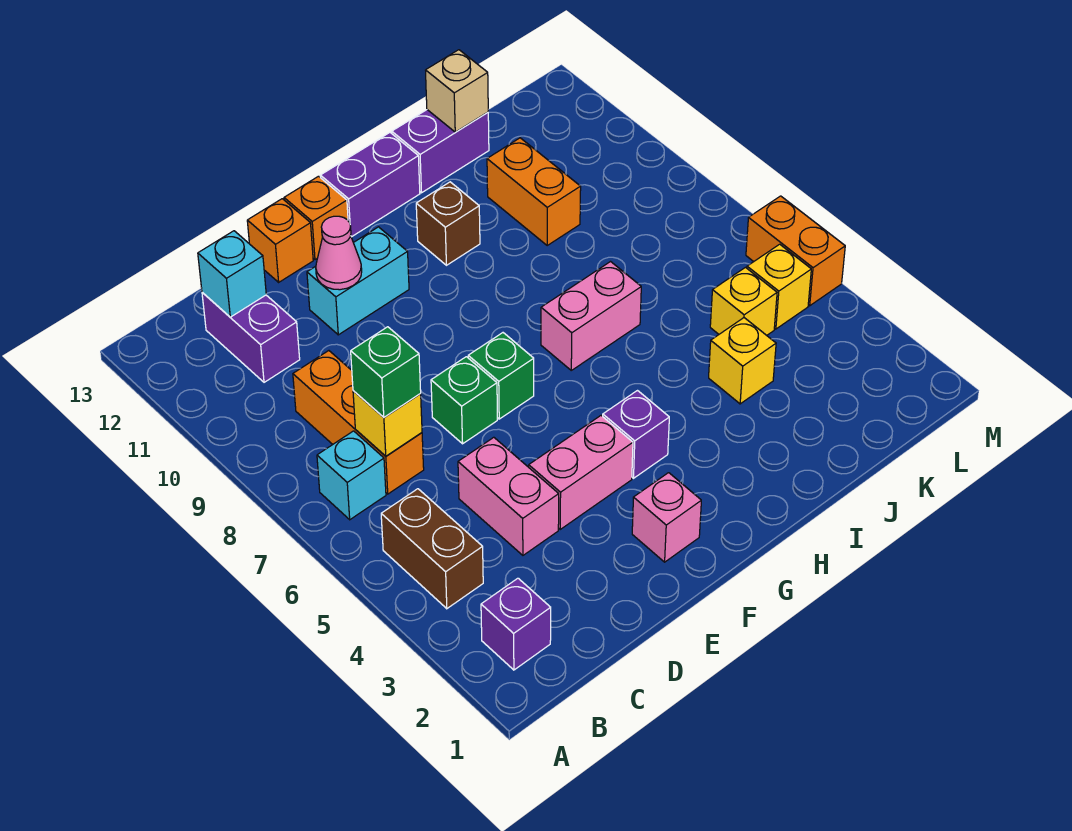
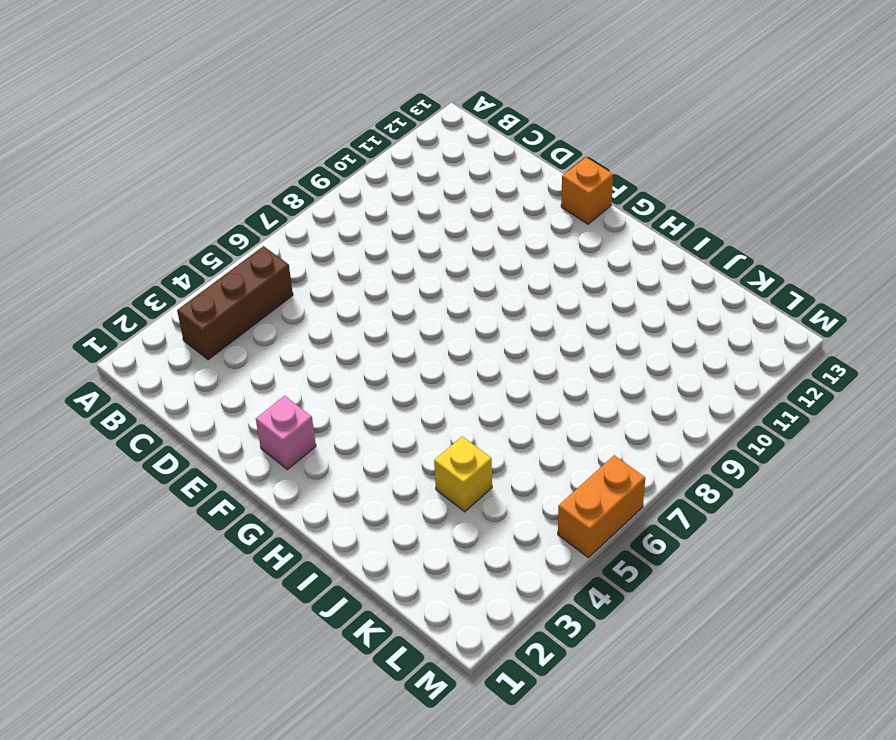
brown brick B3:B5 level 1 -> brown brick B4:B5 level 1
none -> purple brick B2 level 1
none -> cyan brick B7 level 1
none -> orange brick C7:C9 level 1

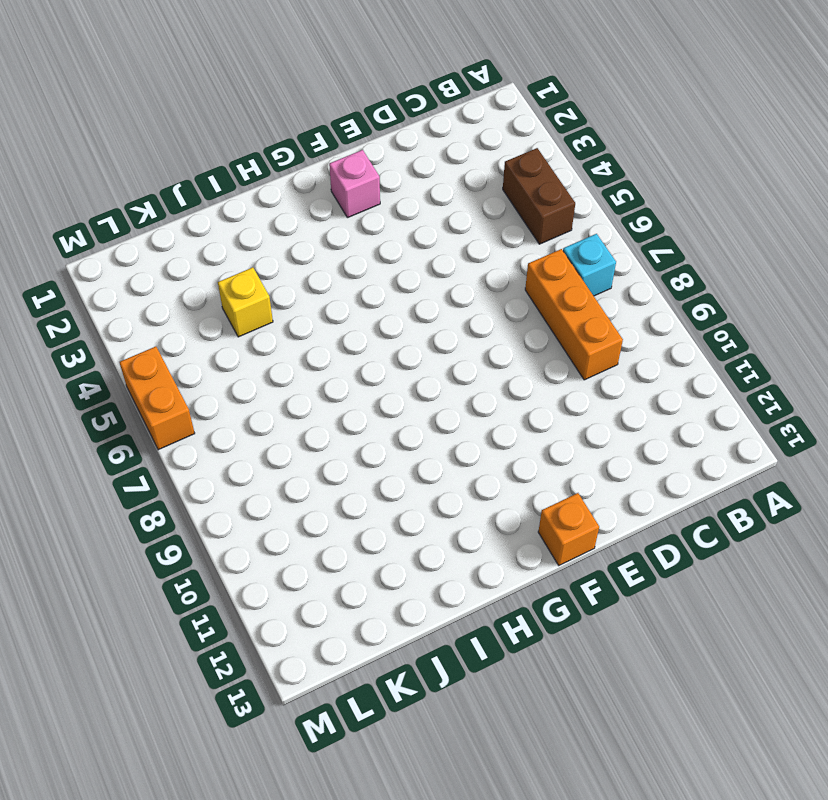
none -> purple brick B2 level 1
none -> purple brick C11:C12 level 1
none -> pink brick D4:D5 level 1

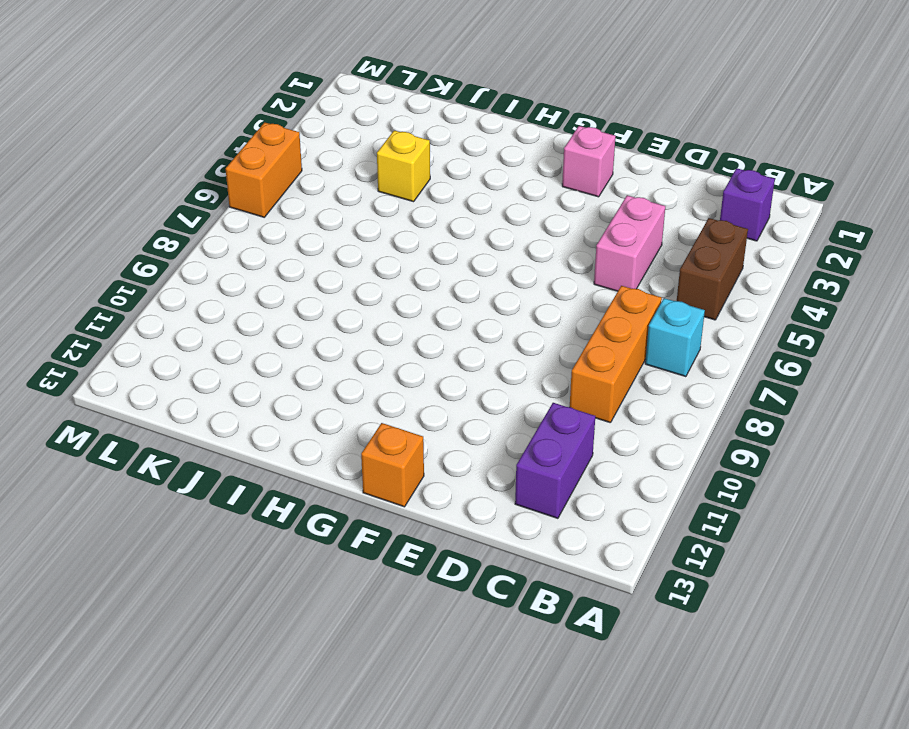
none -> pink brick E4:F4 level 1
none -> green brick E7 level 1
none -> cyan brick E11:F11 level 1

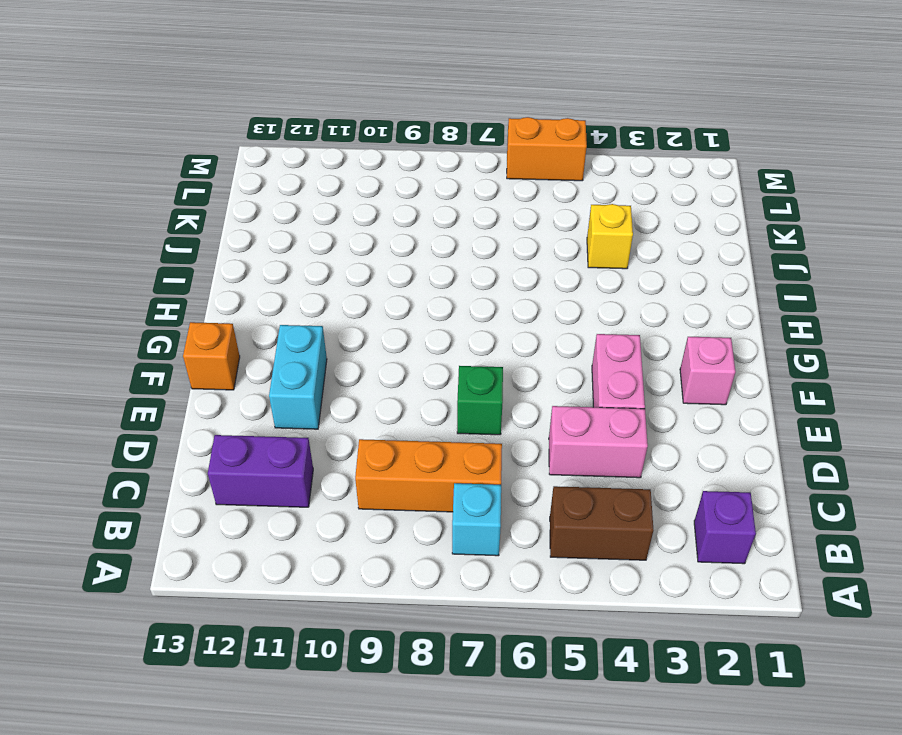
none -> orange brick E13 level 1
none -> green brick F7 level 1
none -> purple brick G4 level 1

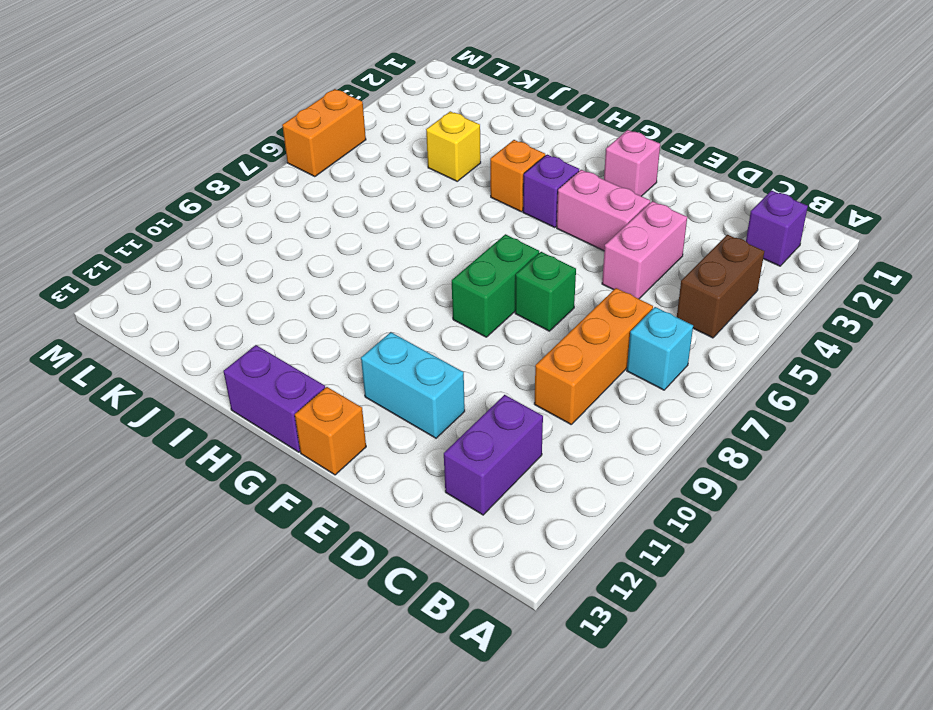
green brick F7:F8 level 1 -> green brick F7 level 1
orange brick H4 level 1 -> orange brick E13 level 1
none -> pink brick H7:I7 level 1
none -> brown brick H11 level 1
none -> purple brick I13:J13 level 1

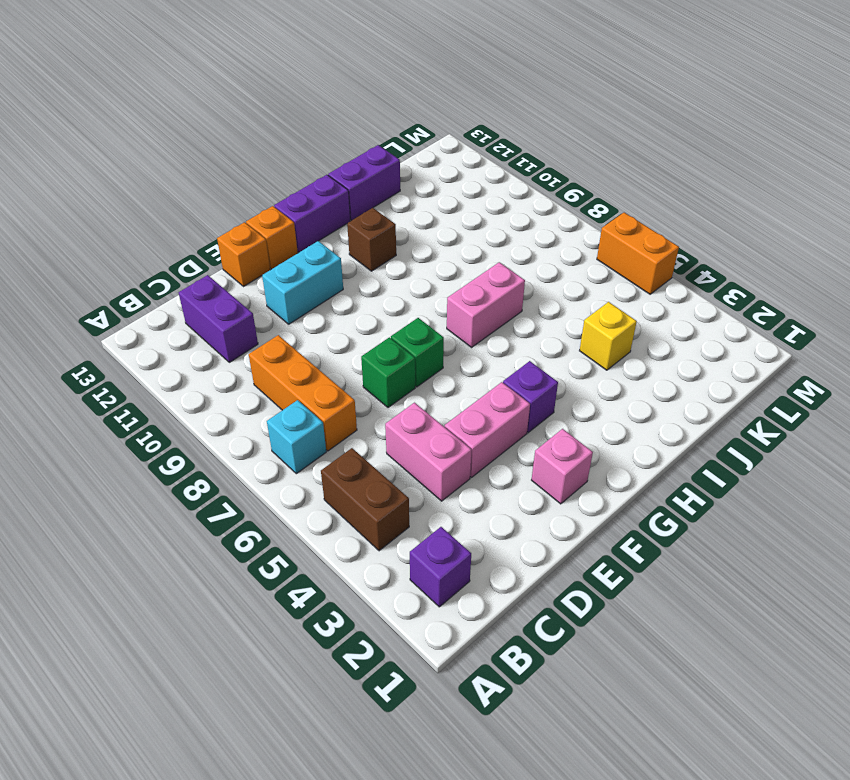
none -> orange brick J10:J11 level 1
none -> yellow brick K5 level 1
none -> yellow brick L5 level 1

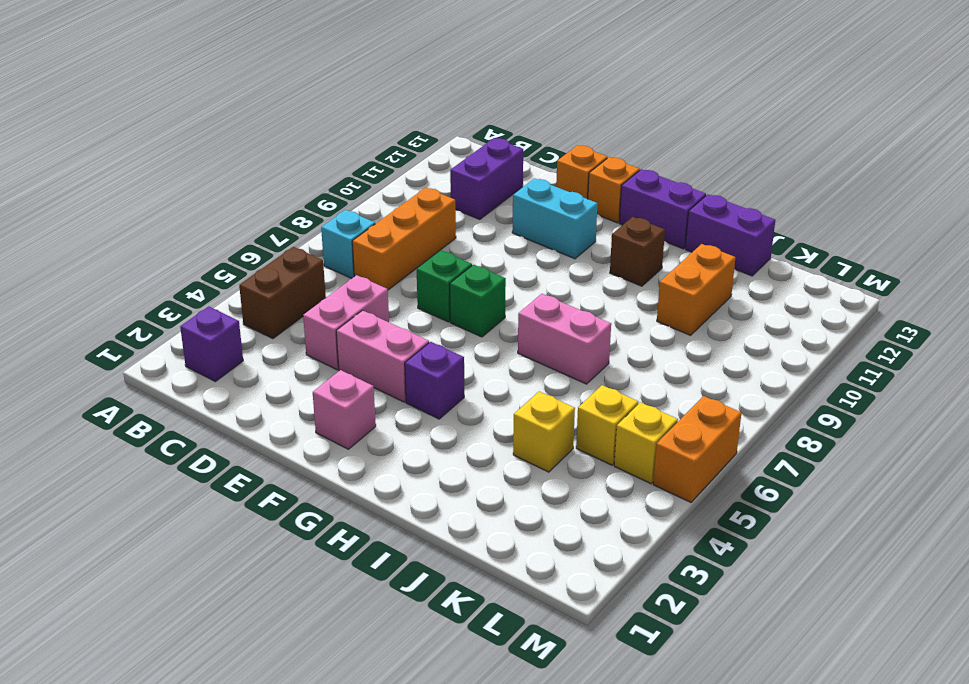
none -> yellow brick C7 level 2
none -> cyan brick C12 level 2
none -> pink cone E11 level 2

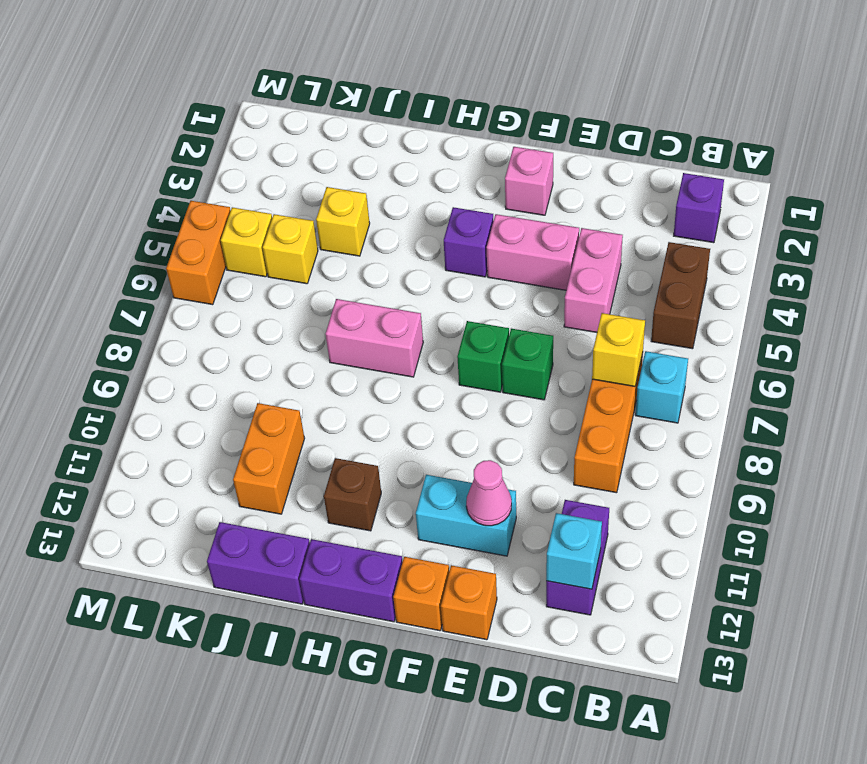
none -> tan brick J13 level 2
none -> green brick C7 level 3

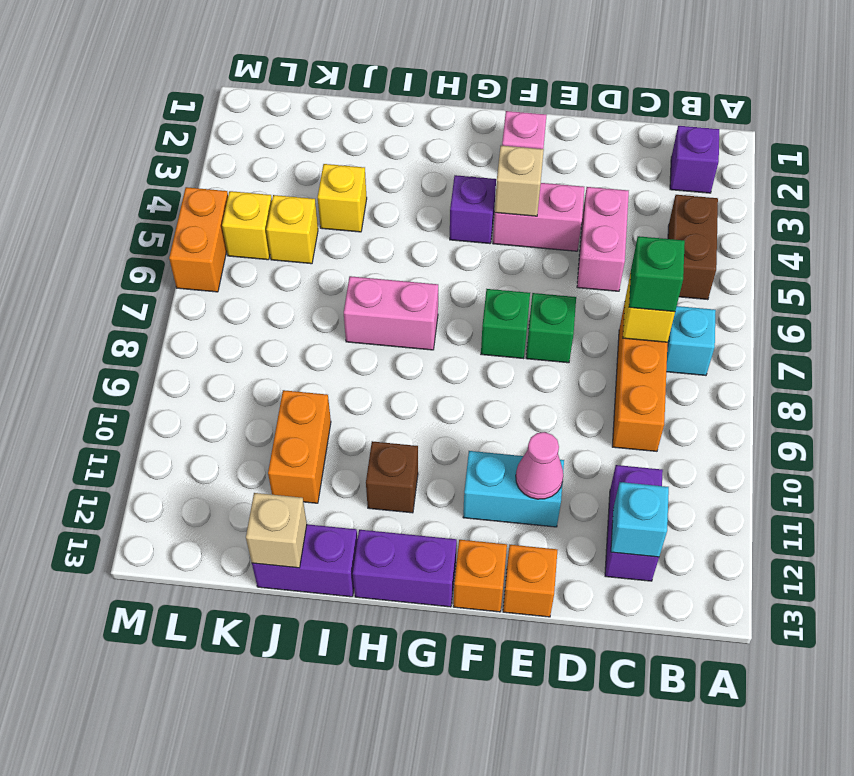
tan brick F4 level 2 -> none

